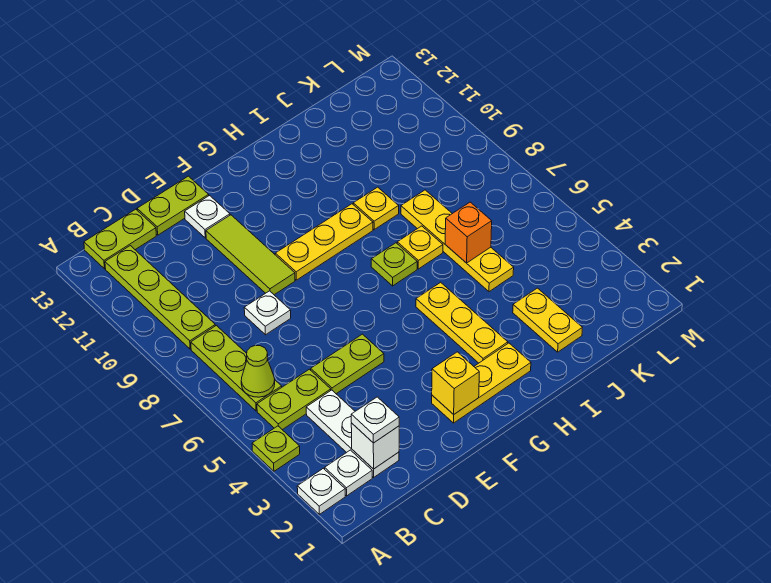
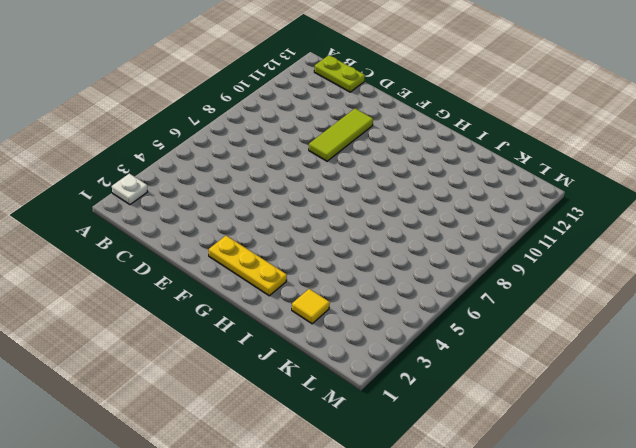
yellow tile J2 level 1 -> yellow plate J2:J3 level 1
none -> lime plate A4 level 1
none -> white plate B2 level 1
none -> lime plate B5:C5 level 1

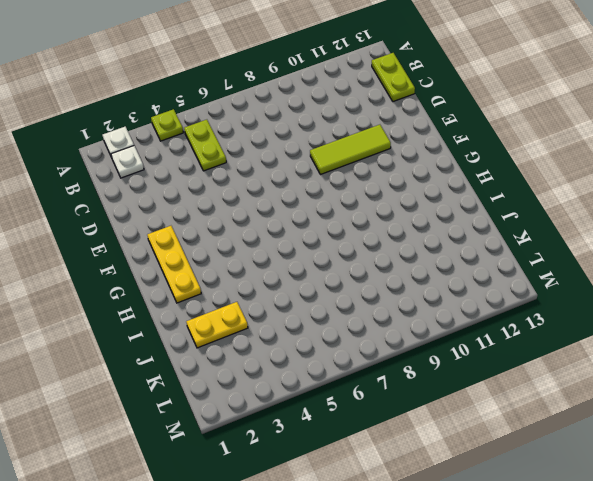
none -> lime plate B6:B8 level 1
none -> lime plate B9:B12 level 1
none -> white plate C2:C4 level 1

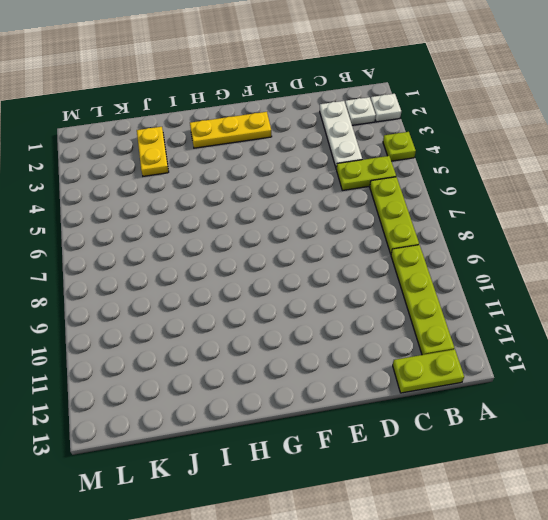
none -> lime plate D5:E5 level 1
none -> white plate D8 level 1
none -> lime plate D13:E13 level 1

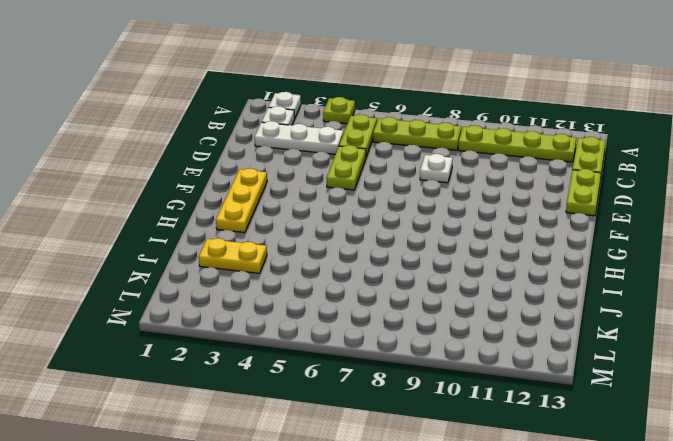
none -> lime tile E9:E11 level 1
none -> white plate E12 level 1
none -> yellow plate F9:H9 level 1

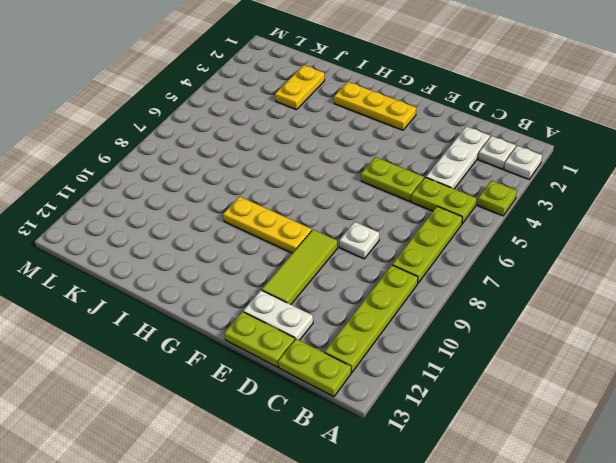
white plate D12:E12 level 1 -> white plate E12 level 1
none -> yellow plate H3:H5 level 1
none -> lime plate H7 level 1
none -> yellow plate I7 level 1

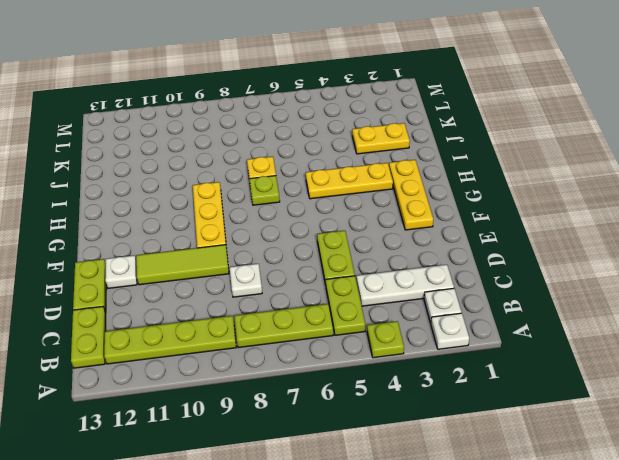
none -> yellow plate I9 level 1
none -> yellow plate J5:J8 level 1
none -> lime cone B6 level 2

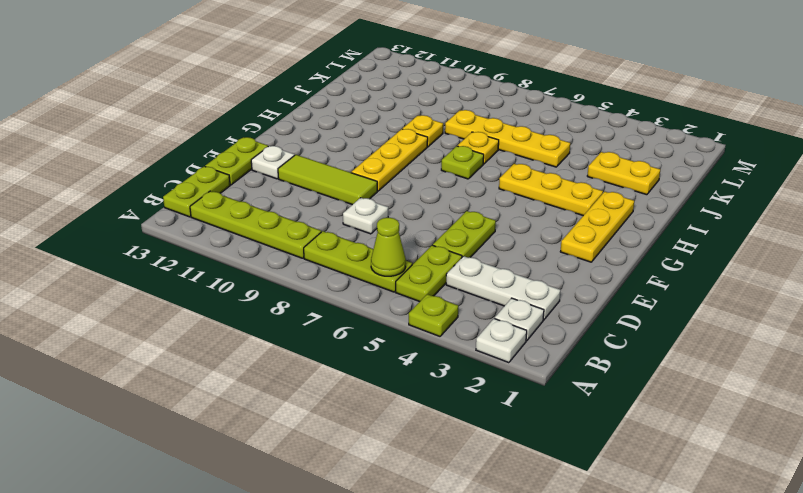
none -> white brick C2 level 2
none -> yellow brick F2 level 2
none -> orange brick J6 level 2

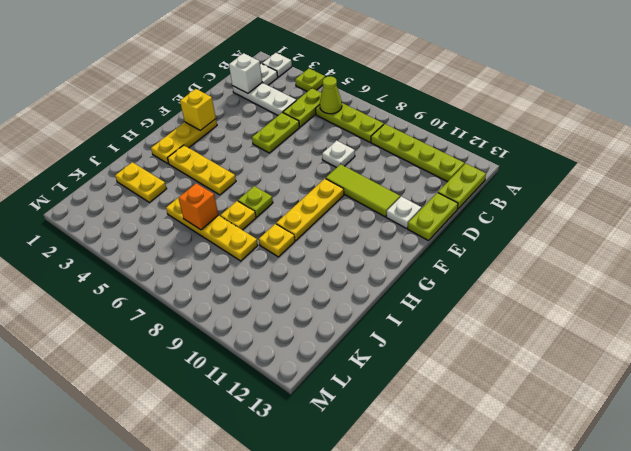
none -> white plate C2 level 3

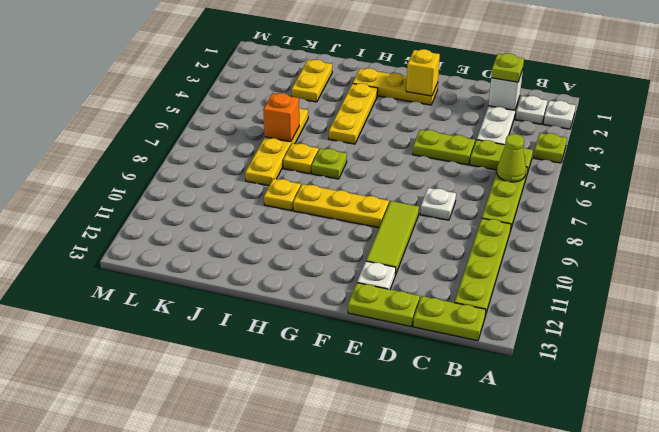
lime plate C2 level 3 -> white plate C2 level 3

